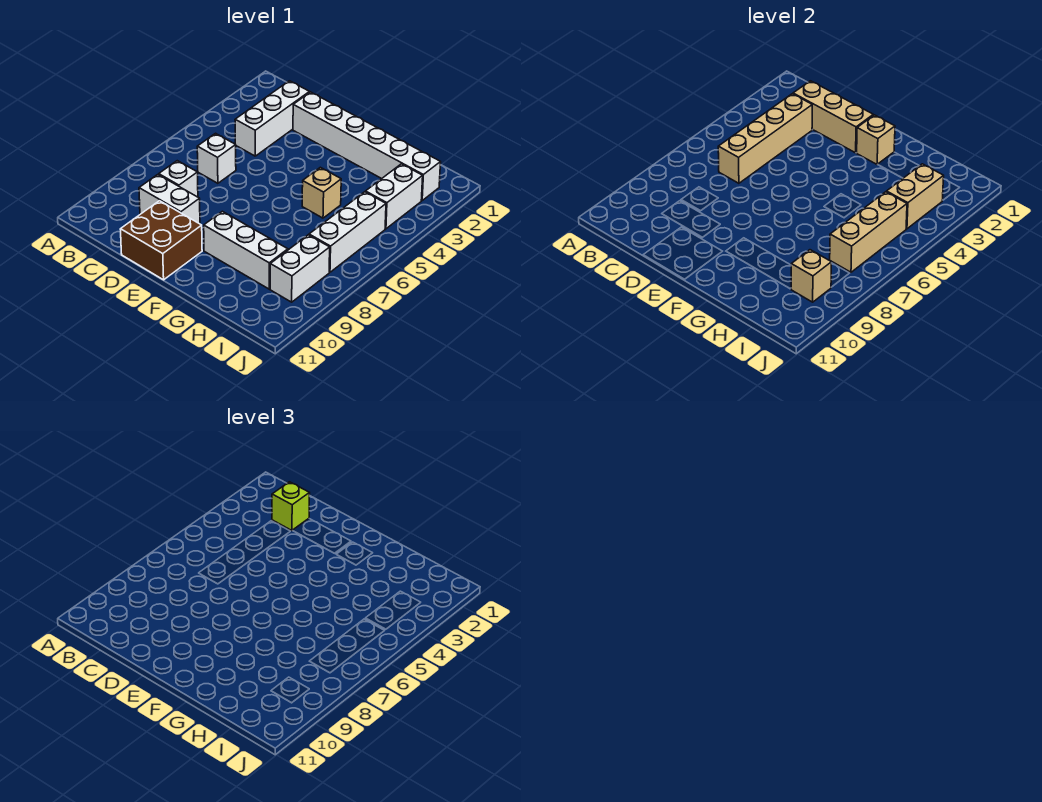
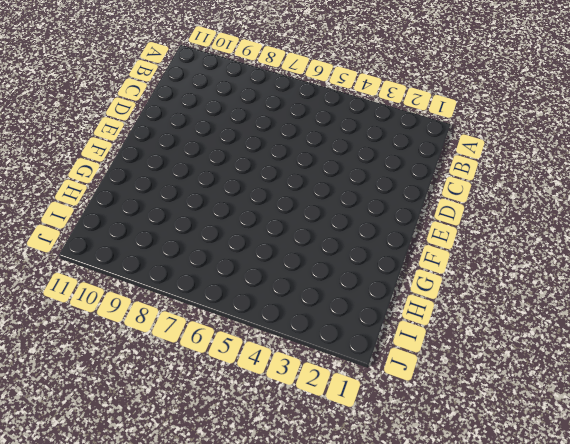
none -> white brick C2:C4 level 1
none -> white brick C6 level 1
none -> white brick C8 level 1

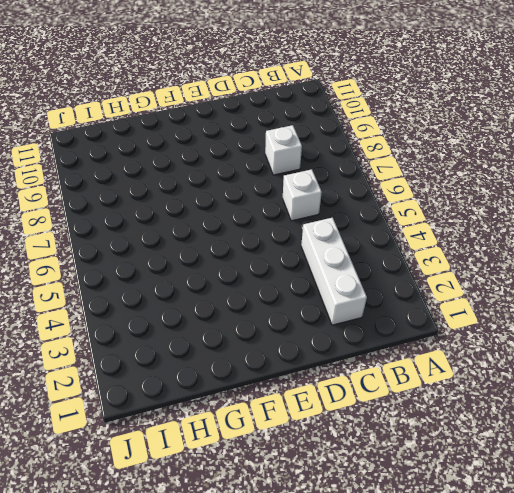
none -> white brick C9:D9 level 1
none -> white brick D2:I2 level 1
none -> brown brick D10:E11 level 1

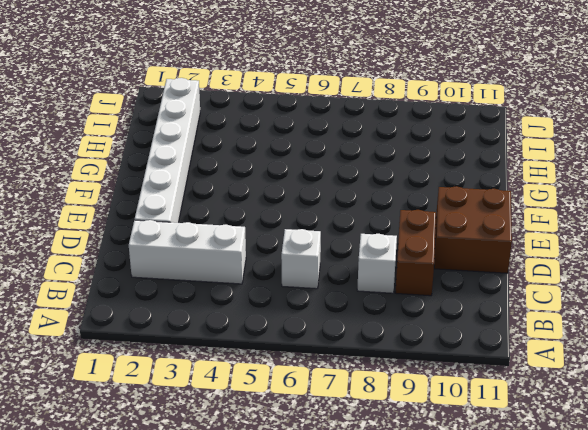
brown brick C9:D9 level 1 -> white brick C9:D9 level 1
none -> white brick F9:H9 level 1
none -> tan brick G5 level 1
none -> white brick I3:I4 level 1

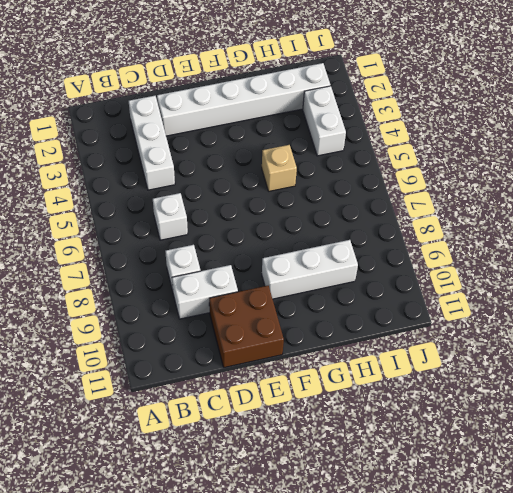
none -> white brick I5:I7 level 1
none -> white brick I8:I9 level 1
none -> tan brick C2:E2 level 2

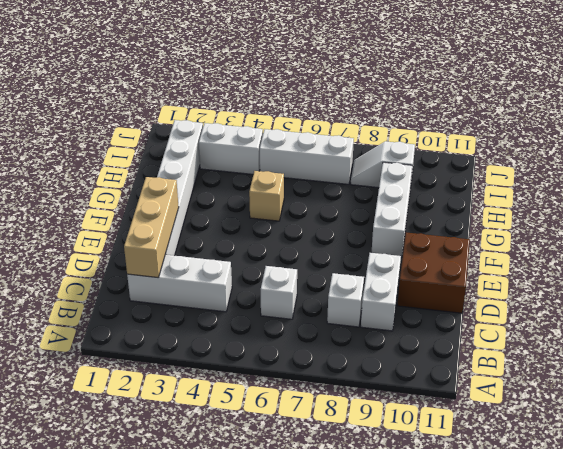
white slope I8:I9 level 1 top 9 -> white brick I8:I9 level 1
none -> tan brick C3:C6 level 2
none -> tan brick F2 level 2
none -> tan brick I3:I4 level 2

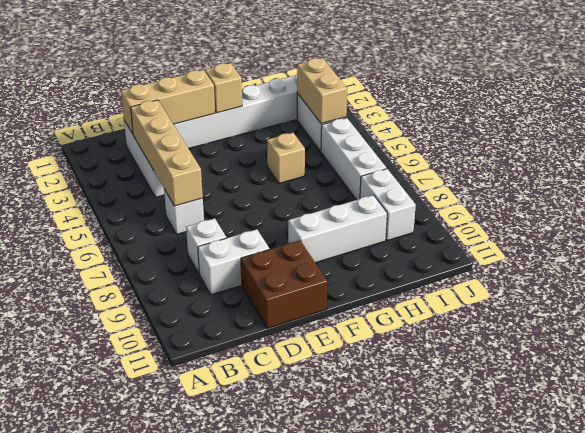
none -> tan brick I5:I7 level 2
none -> tan brick I9 level 2
none -> lime brick C2 level 3

